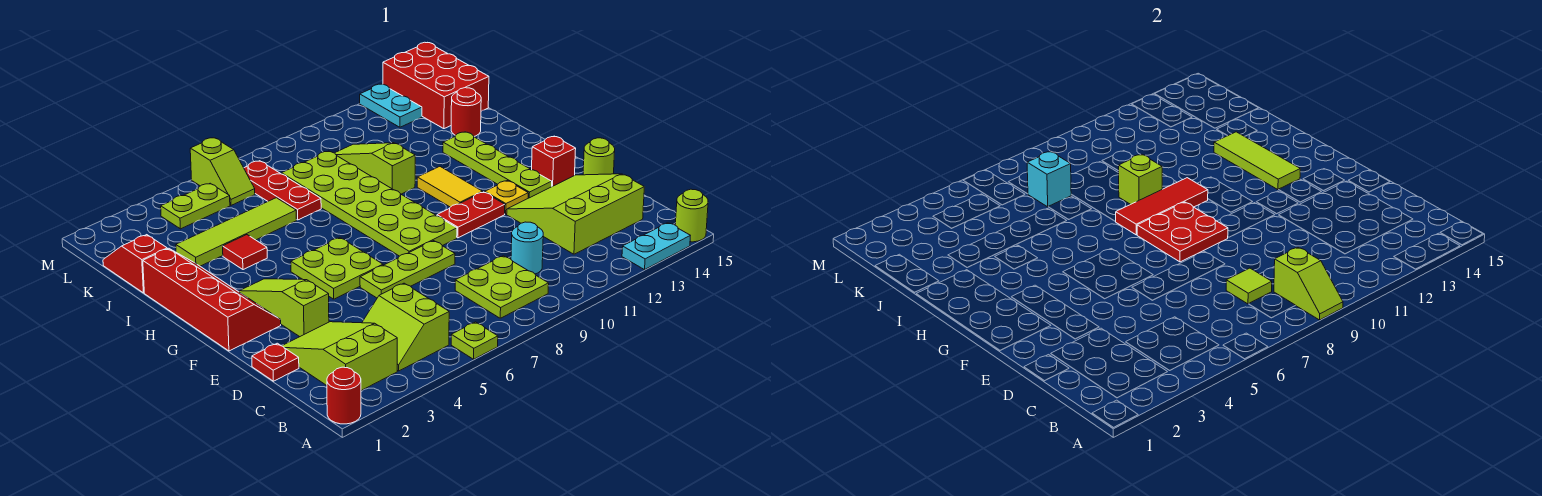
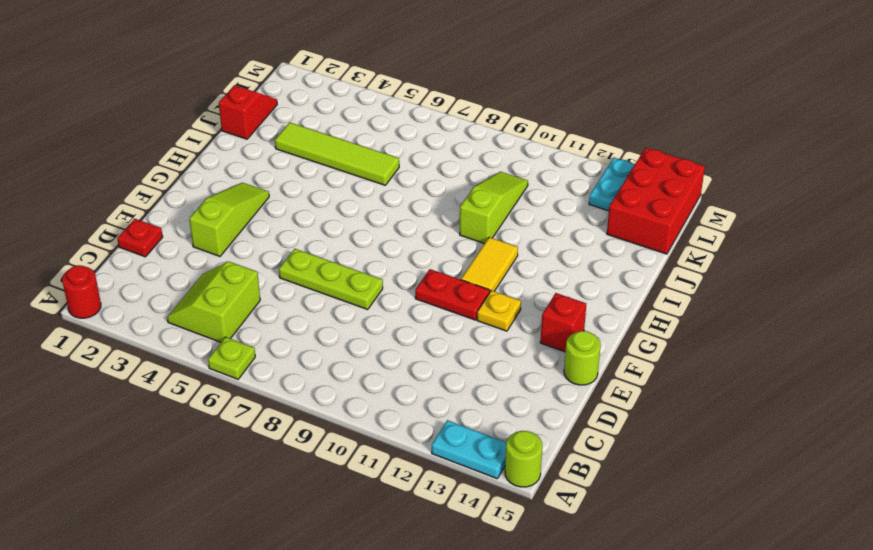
none -> lime slope B2:D3 level 1 top B
none -> lime plate B8:C9 level 1
none -> cyan round brick C10 level 1
none -> lime slope C12:E14 level 1 top C

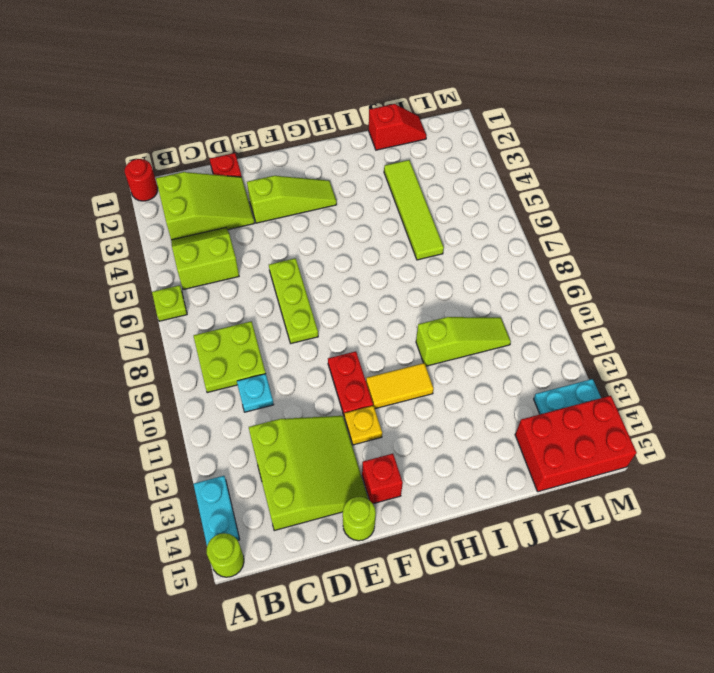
cyan plate C10 level 1 -> cyan round brick C10 level 1
none -> red slope F1:I2 level 1 top 1
none -> lime plate F5:G6 level 1
none -> lime plate F8:K9 level 1
none -> lime plate F13:I13 level 1

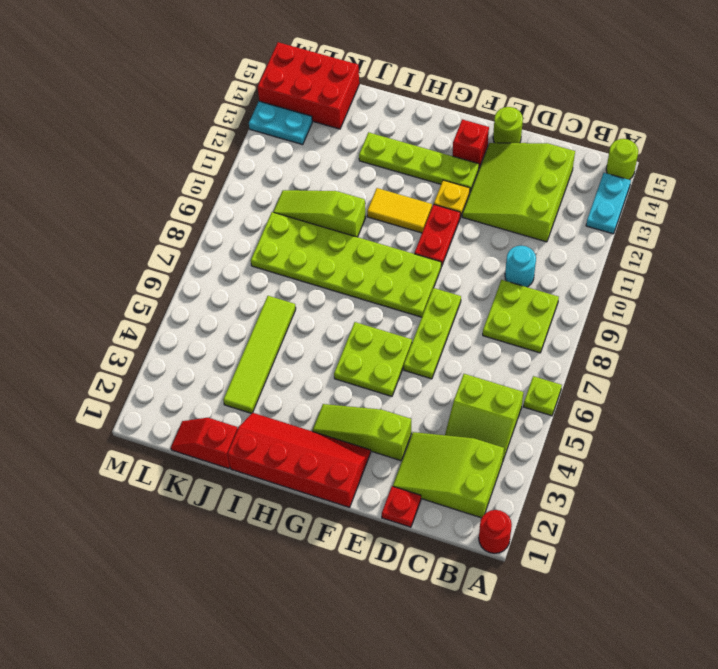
none -> red tile I4 level 1
none -> red plate J7:L7 level 1
none -> red round brick J14 level 1
none -> lime plate L4:L5 level 1

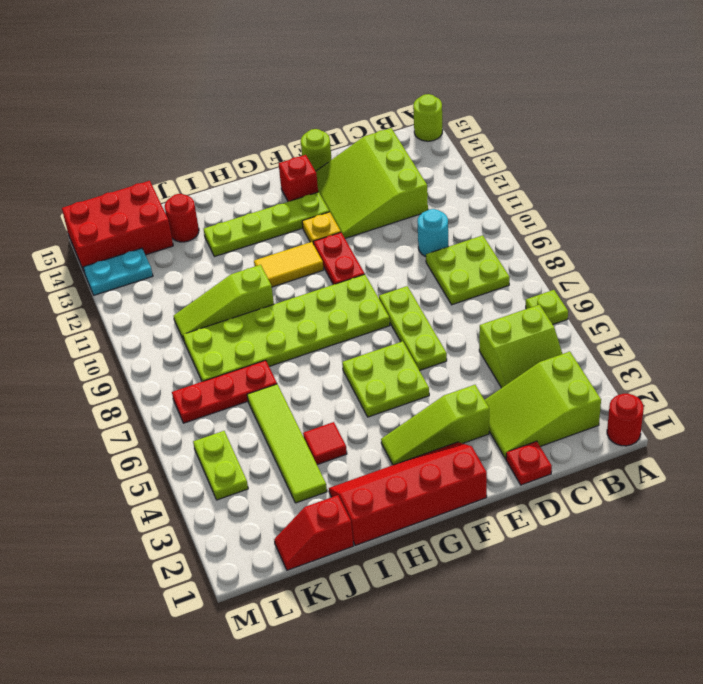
none -> cyan plate A13:A14 level 1
none -> lime slope L6:M6 level 1 top M
none -> lime slope A9:B9 level 2 top B
none -> lime tile C8 level 2

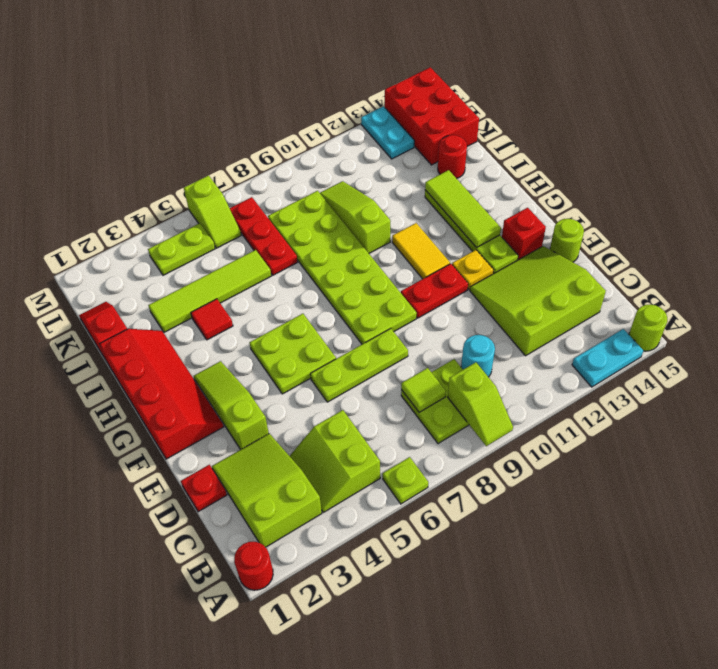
none -> red plate F8:G9 level 2
none -> red tile H8:H10 level 2
none -> lime brick I9 level 2
none -> cyan brick K7 level 2

